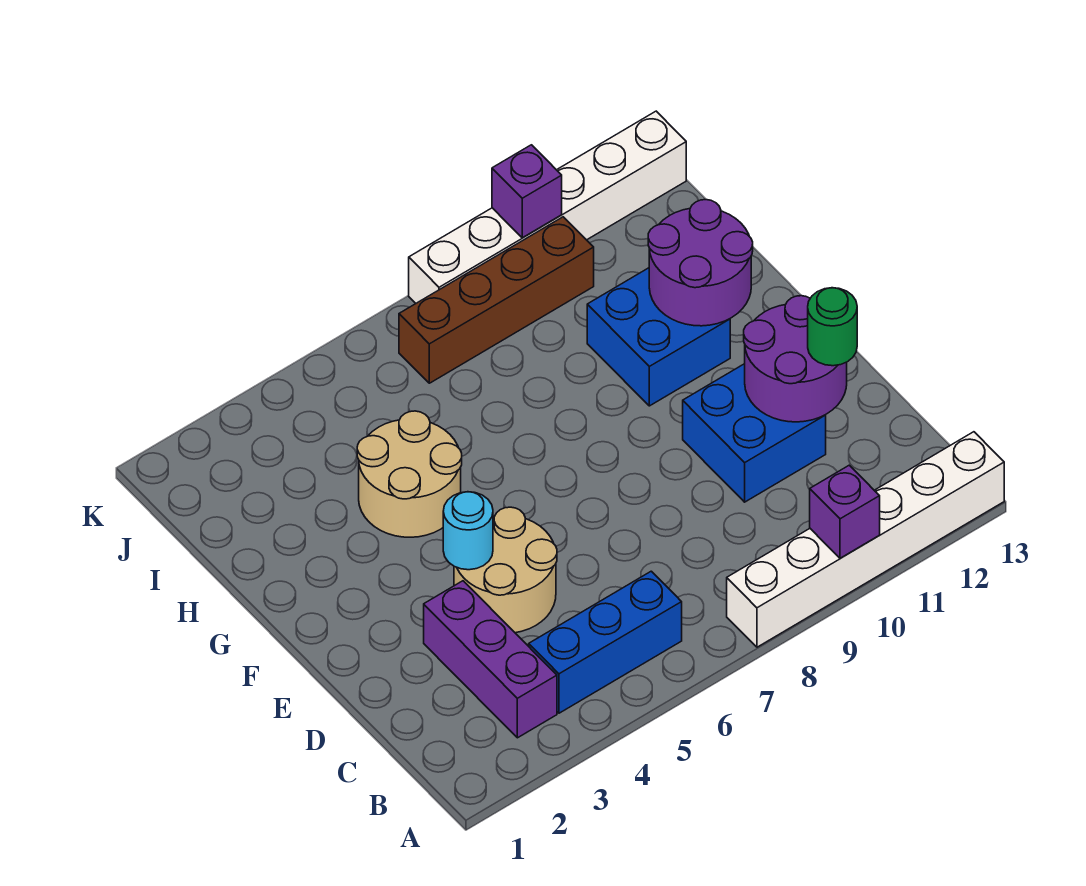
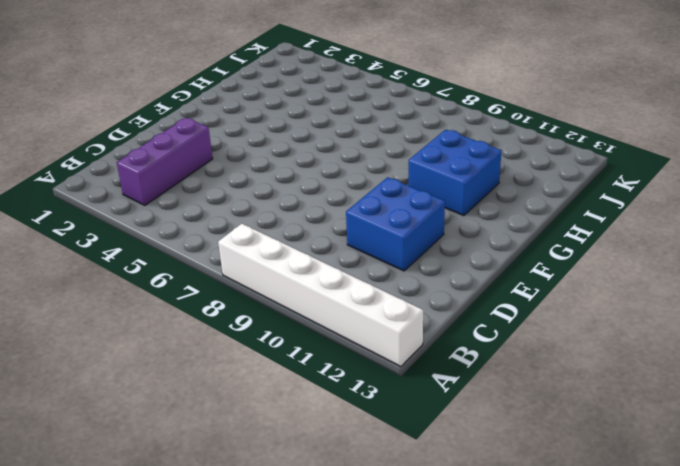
none -> blue brick B4:B6 level 1
none -> tan round brick D4:E5 level 1
none -> tan round brick G4:H5 level 1

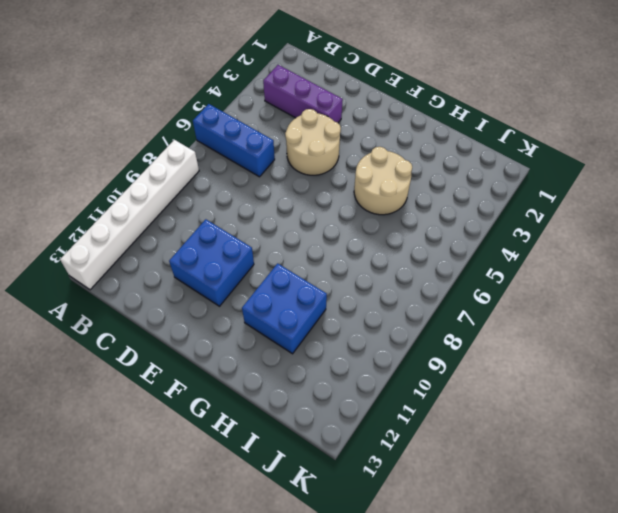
blue brick A6:C6 level 1 -> blue brick B4:B6 level 1
none -> brown brick J7:J10 level 1
none -> white brick K8:K13 level 1
none -> purple brick A10 level 2

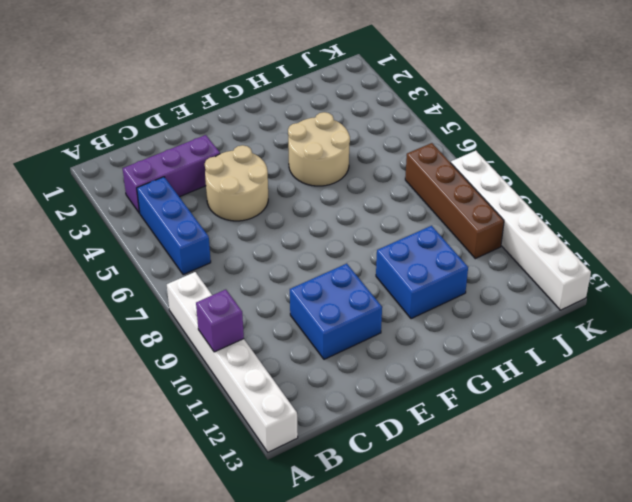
none -> purple round brick D11:E12 level 2
none -> cyan round brick E4 level 2
none -> purple round brick G11:H12 level 2

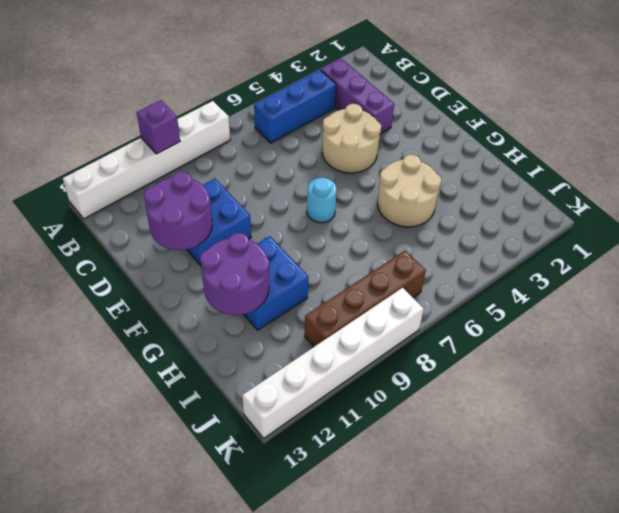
cyan round brick F7 level 1 -> cyan round brick E4 level 2
none -> purple brick K10 level 2
none -> green round brick D12 level 3

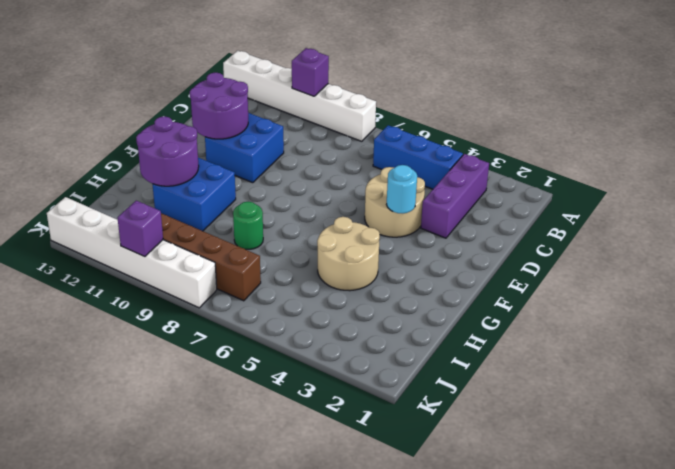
green round brick H8 level 1 -> green round brick D12 level 3

